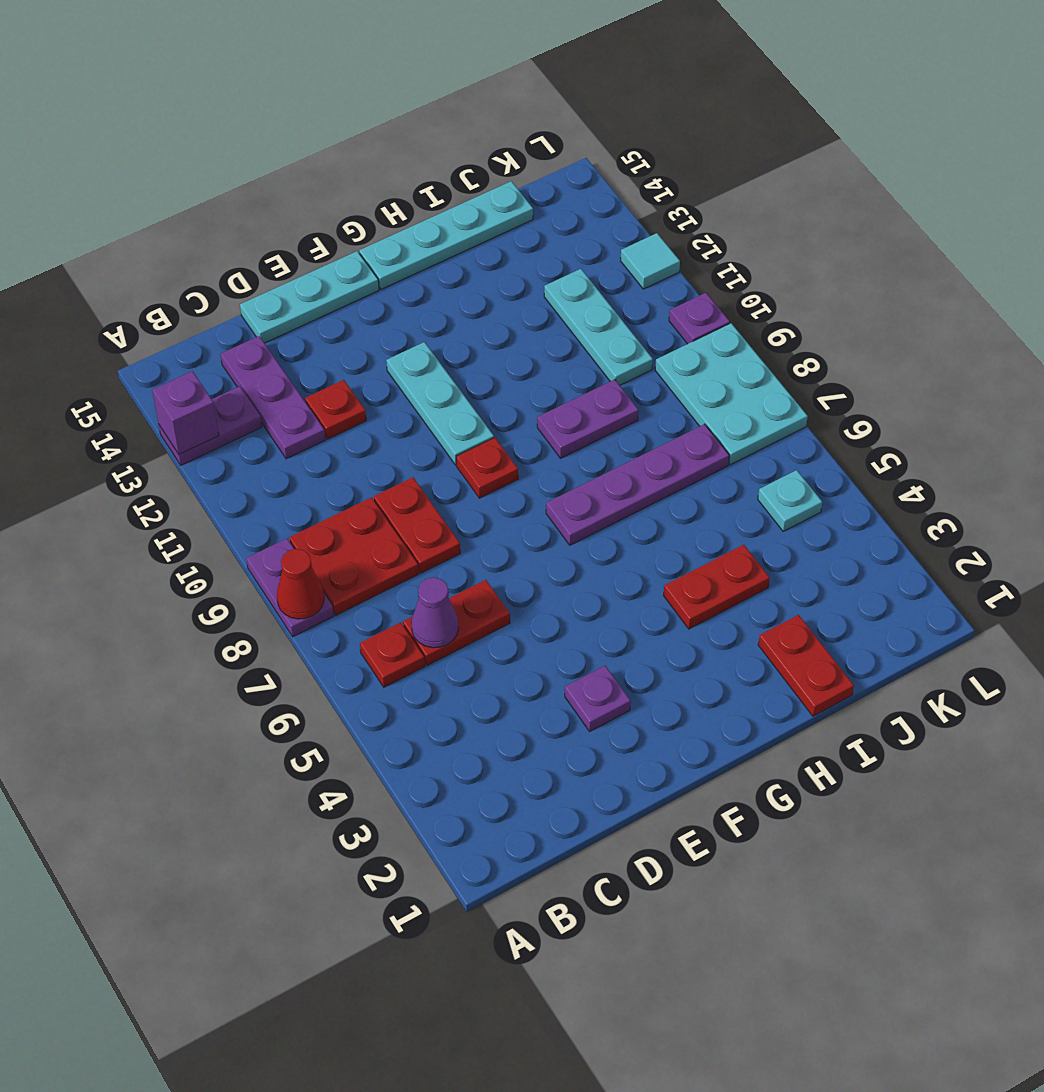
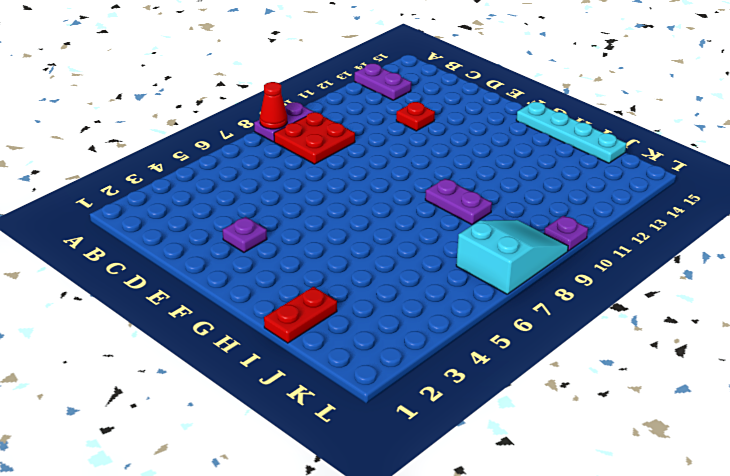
cyan slope K7:L9 level 1 top 7 -> cyan plate K7:L9 level 1
none -> red plate B6 level 1
none -> red plate C6:D6 level 1
none -> purple plate C12:C14 level 1

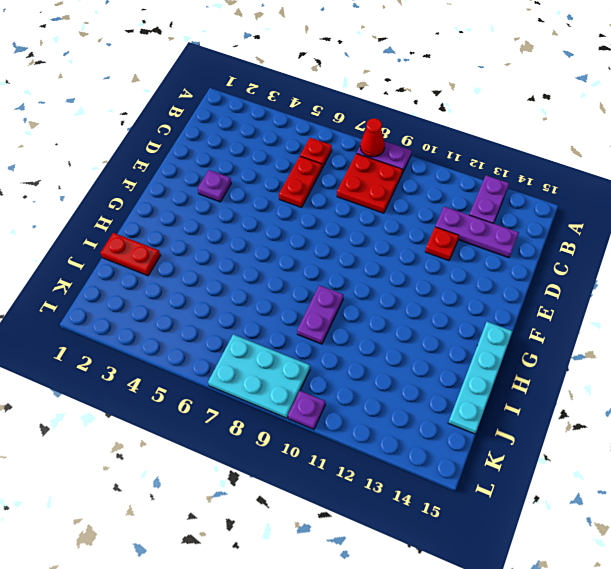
none -> red plate D8:D9 level 1
none -> cyan plate D15:F15 level 1
none -> red plate F9 level 1

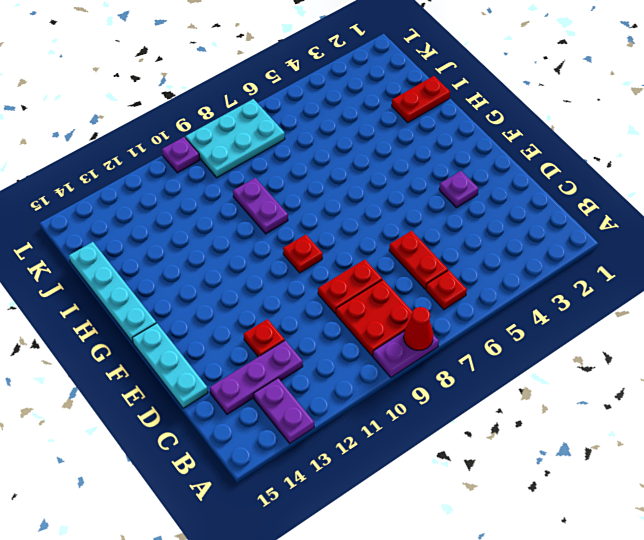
none -> cyan plate F10:F12 level 1
none -> purple plate G7:J7 level 1
none -> red plate H4:I4 level 1

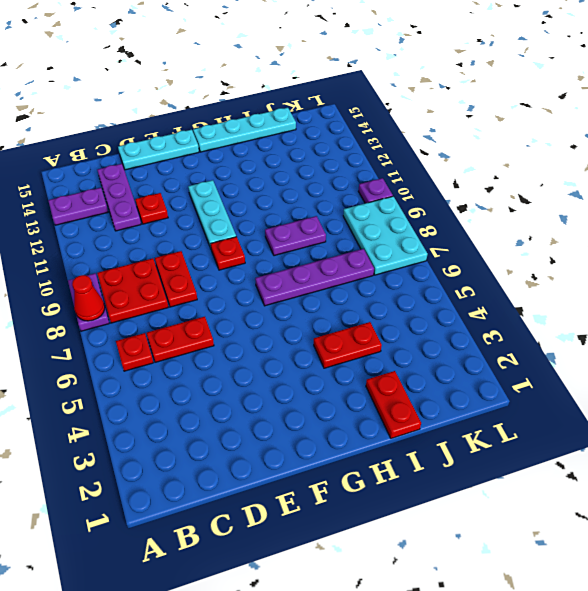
none -> purple plate E3 level 1
none -> cyan plate J10:J12 level 1
none -> cyan plate K5 level 1

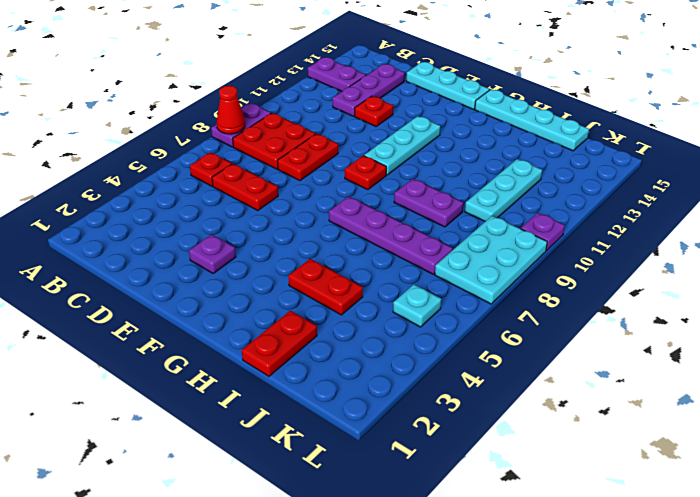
none -> cyan tile L12 level 1
none -> purple brick A13 level 2
none -> purple cone C6 level 2

